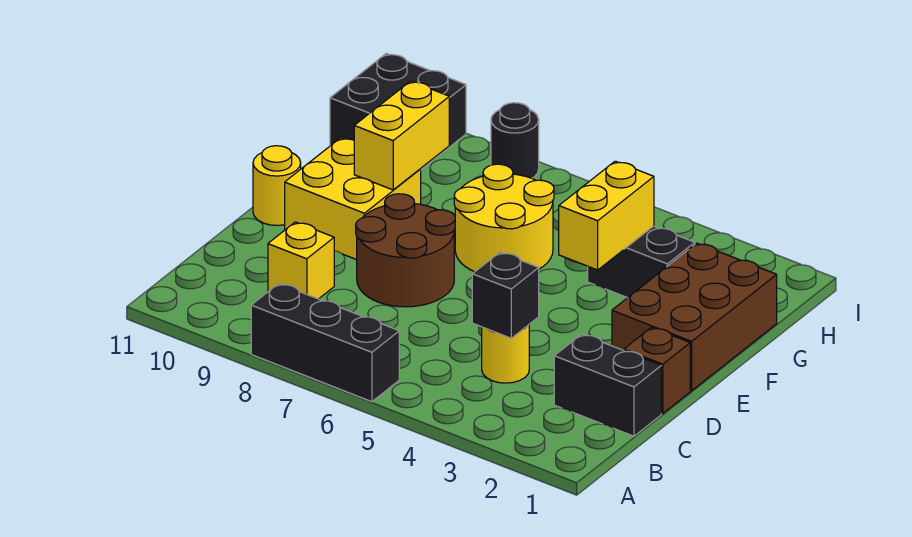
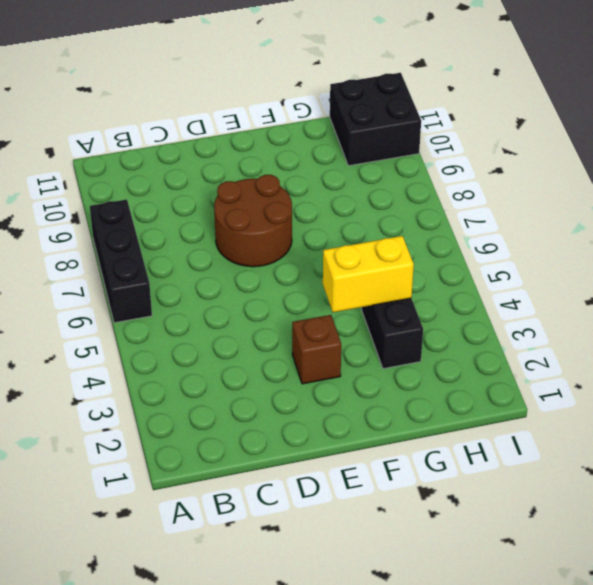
brown brick E3 level 1 -> brown brick D1 level 1
none -> black brick C1:C2 level 1
none -> yellow round brick C4 level 1
none -> yellow brick C9 level 1

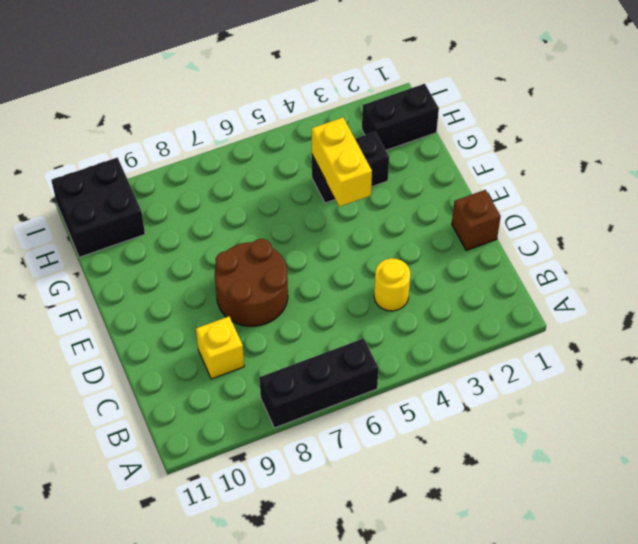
black brick H1:H2 level 1 -> black brick C1:C2 level 1
none -> brown brick E1:G2 level 1
none -> yellow brick E9:F10 level 1
none -> yellow round brick E11 level 1

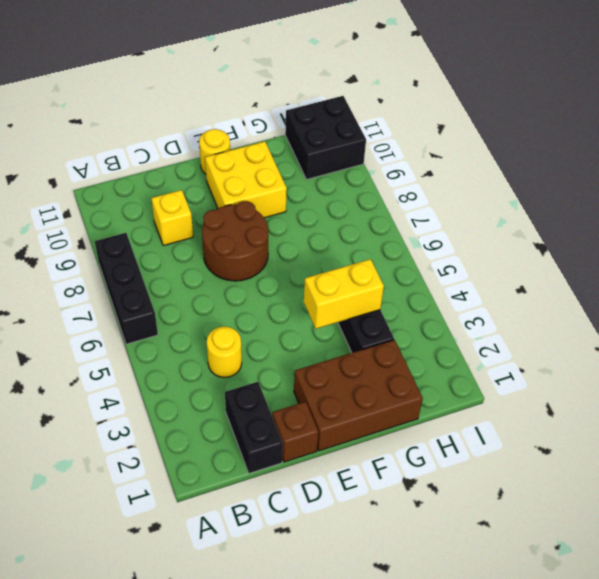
none -> yellow round brick F6:G7 level 1
none -> black round brick I8 level 1
none -> black brick C4 level 2

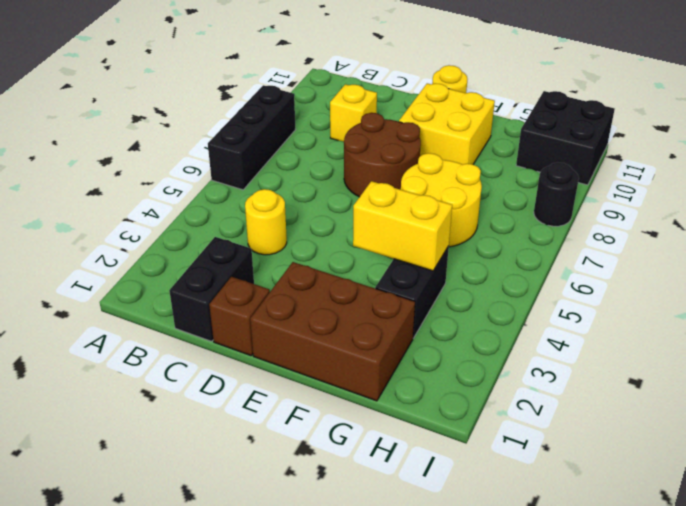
none -> black brick C4 level 2
none -> yellow brick F9:G9 level 2

